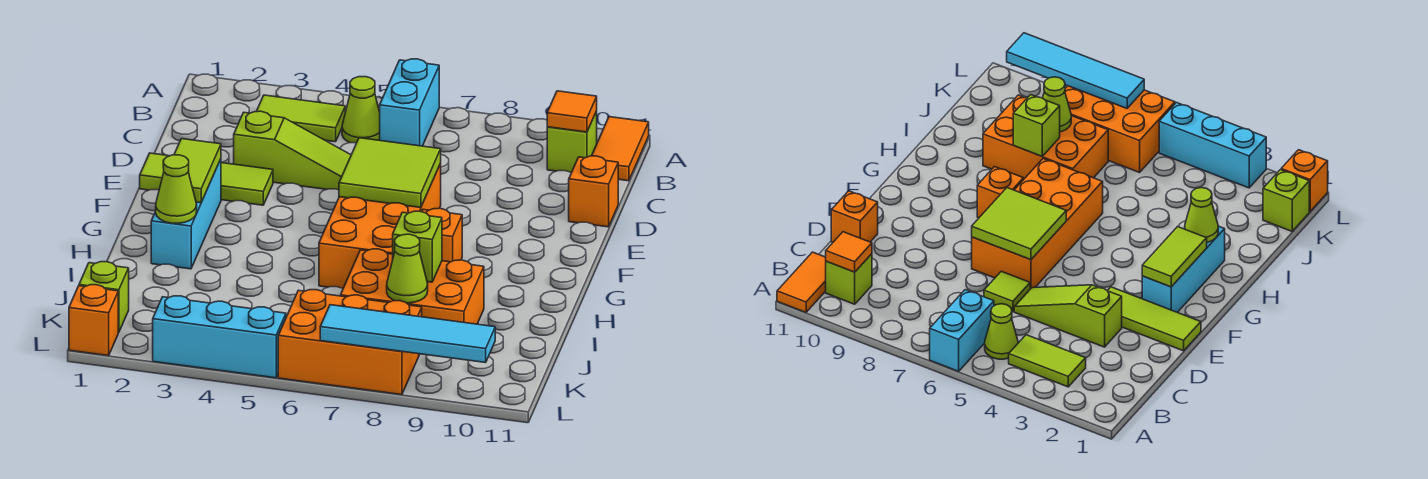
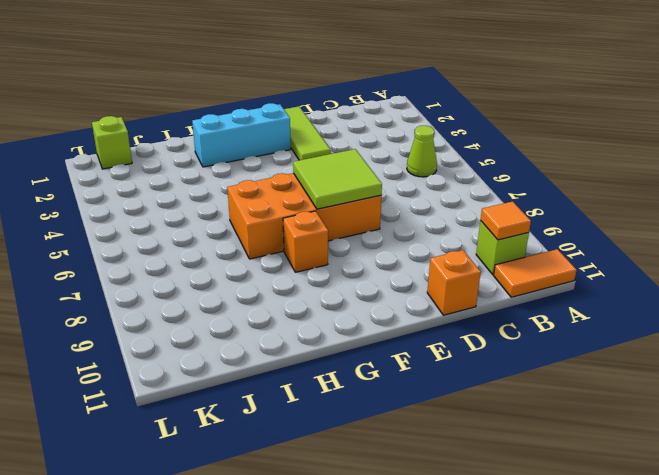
none -> cyan brick A6:B6 level 1
none -> lime tile B3:B4 level 1
none -> lime slope D3:D5 level 1 top 3

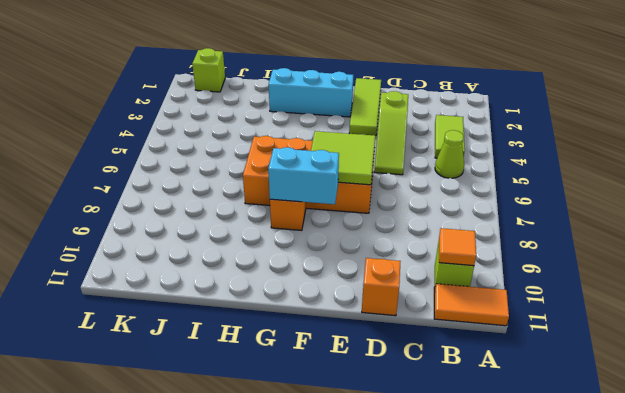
cyan brick F8:G8 level 2 -> cyan brick A6:B6 level 1
none -> lime tile D6 level 1
none -> orange brick I7:J9 level 1
none -> orange brick K6:L8 level 1

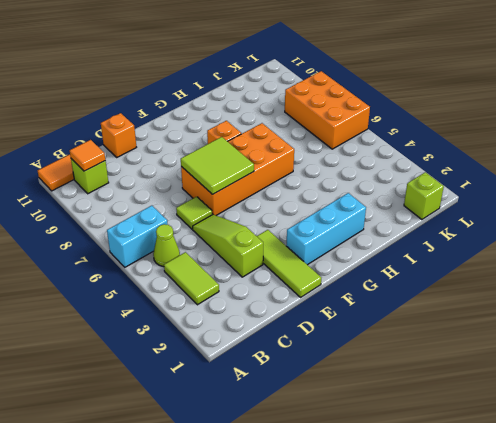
none -> orange brick I7:J9 level 1
none -> orange brick L1 level 1
none -> cyan brick L3:L5 level 1

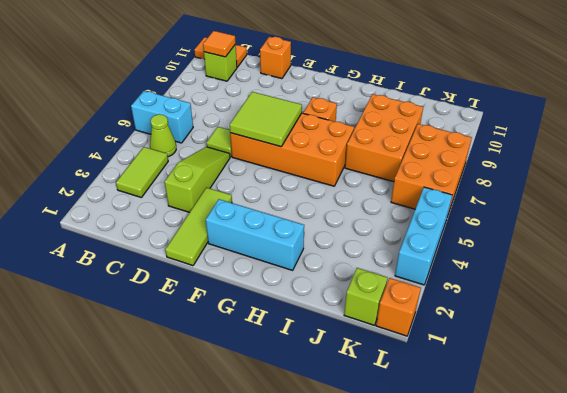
none -> lime tile F2:G2 level 2
none -> lime cone H2 level 2
none -> lime brick I8 level 2

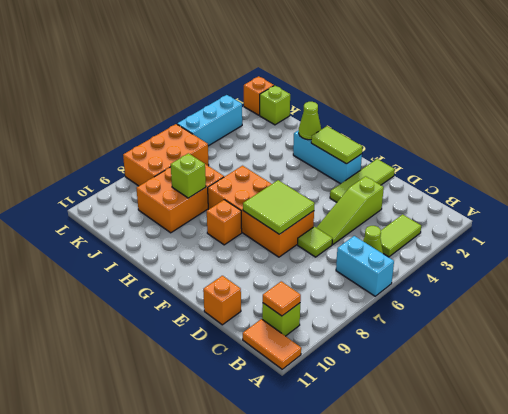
none -> lime cone J8 level 2
none -> cyan tile L7:L10 level 2

